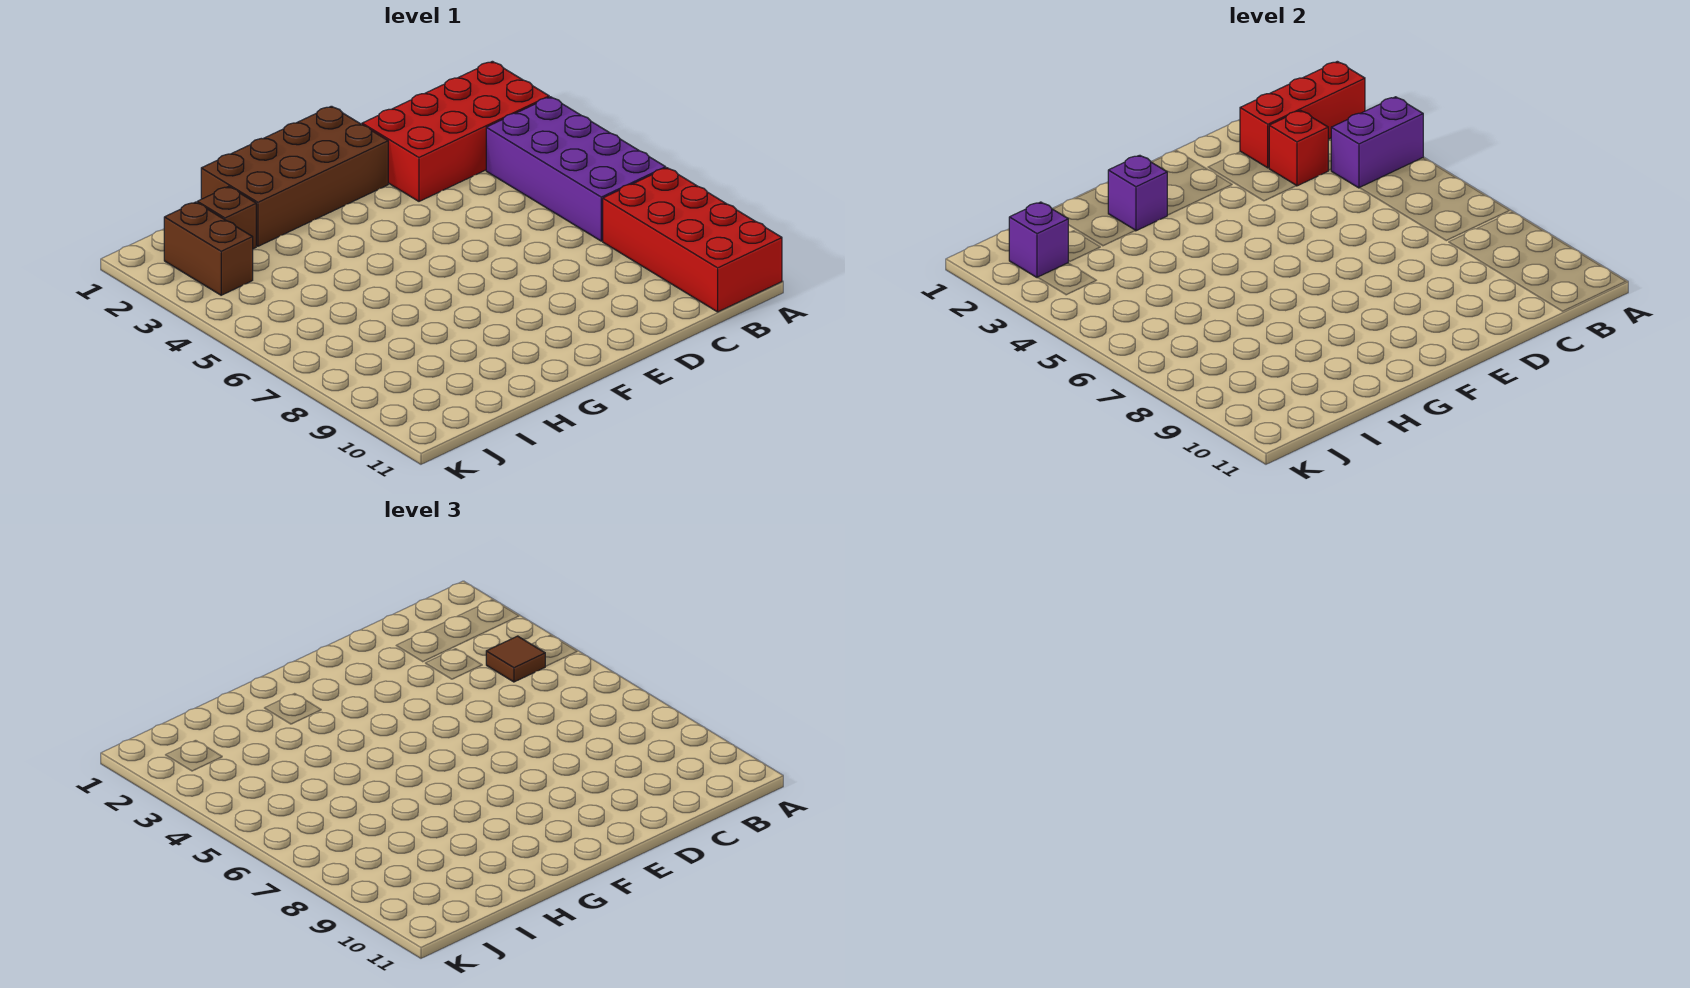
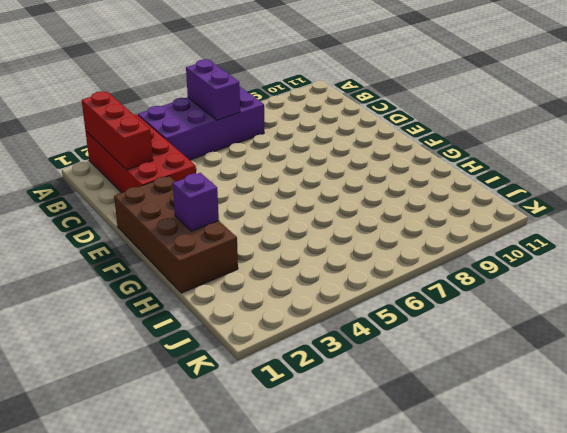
purple brick A6:B6 level 2 -> purple brick A4:B4 level 2
none -> red brick A8:B11 level 1
none -> brown brick I2 level 1
none -> brown brick J2:J3 level 1

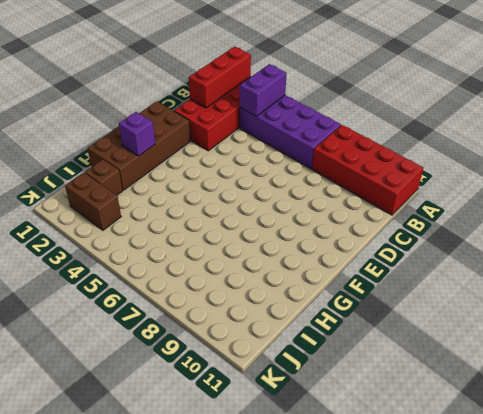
none -> red brick C3 level 2
none -> purple brick J2 level 2
none -> brown tile B4 level 3

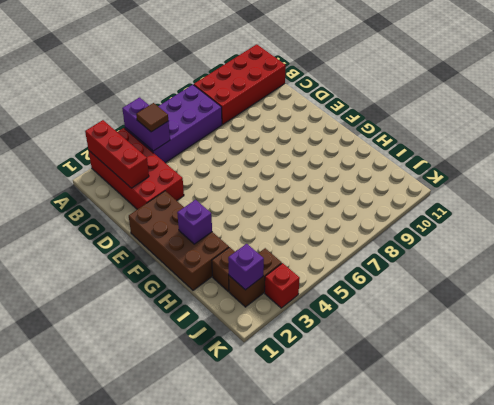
red brick K3 level 1 -> red brick C3 level 2

